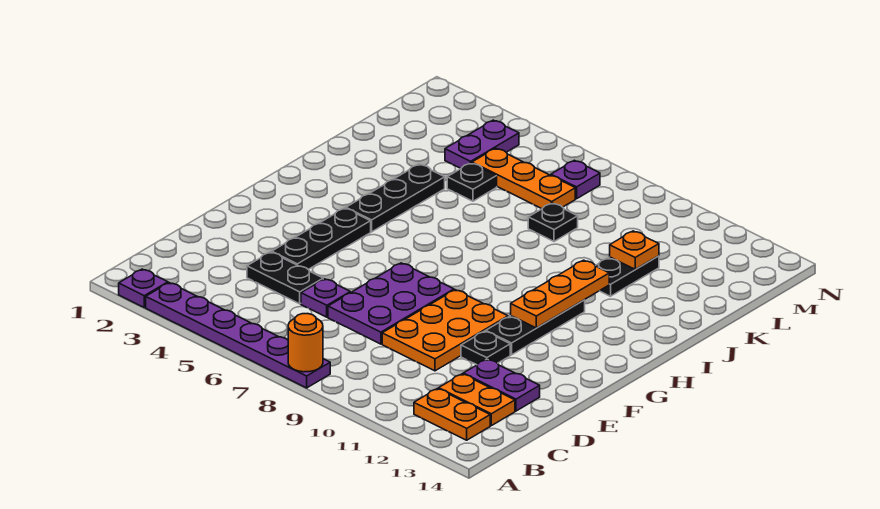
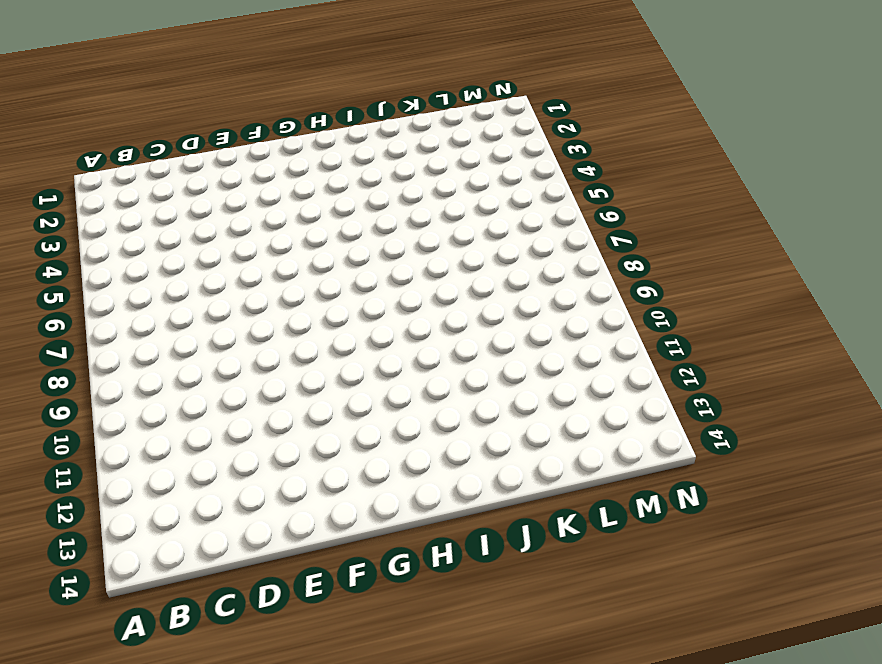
none -> purple plate A2 level 1
none -> purple plate A3:A8 level 1
none -> orange plate B12:B13 level 1

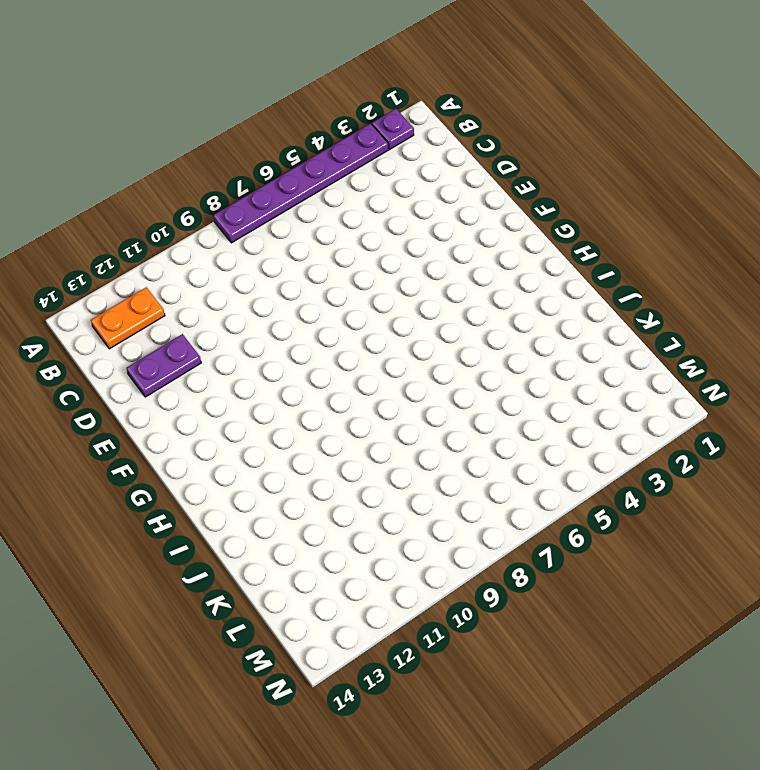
none -> orange plate C12:C13 level 1
none -> black plate D4:D5 level 1
none -> purple plate D6 level 1

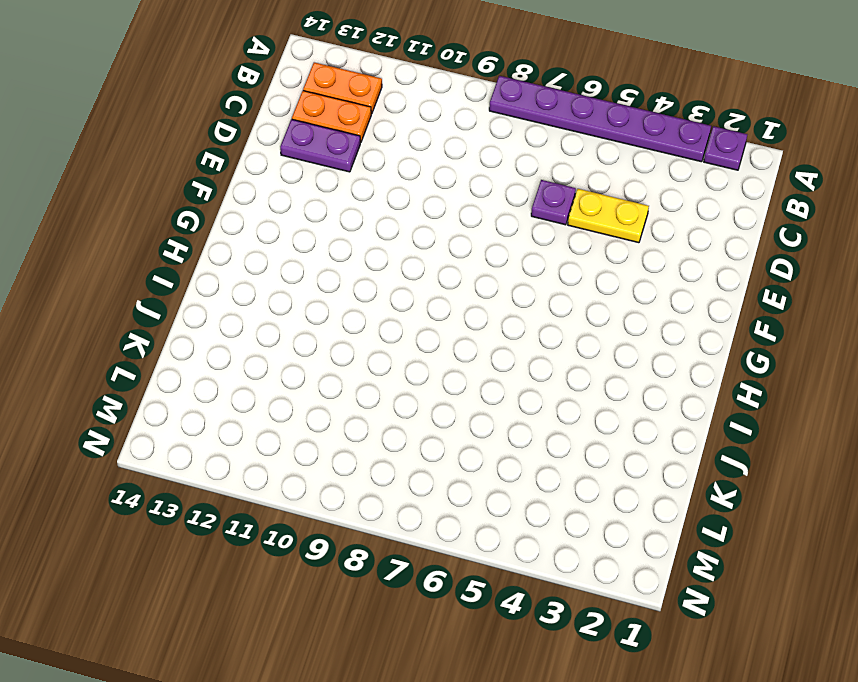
yellow plate D4:D5 level 1 -> black plate D4:D5 level 1
none -> purple plate D7:F8 level 1
none -> orange plate D9:F10 level 1
none -> black plate E4:G4 level 1

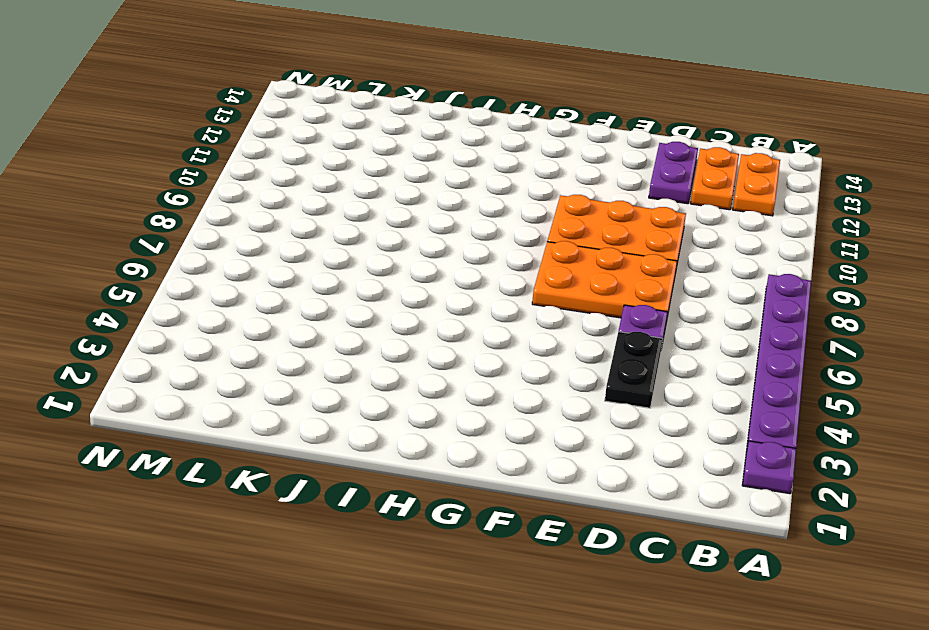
orange plate D7:F8 level 1 -> purple plate D7:F8 level 1
none -> black plate E4:G4 level 1
none -> black plate E11 level 1
none -> black plate F11:H11 level 1

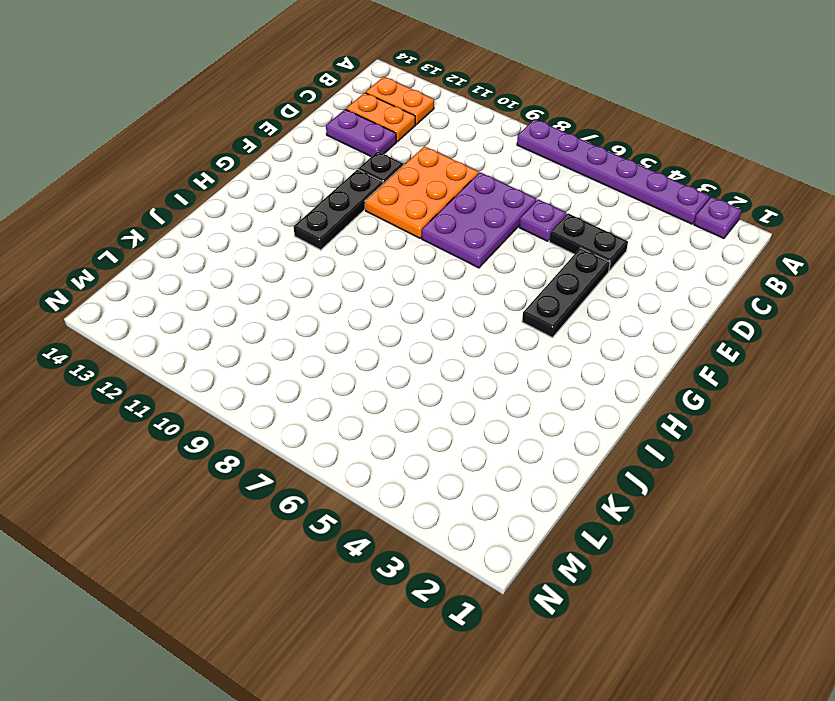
none -> black plate H4:J4 level 1
none -> black plate J11:K11 level 1
none -> black plate K5 level 1

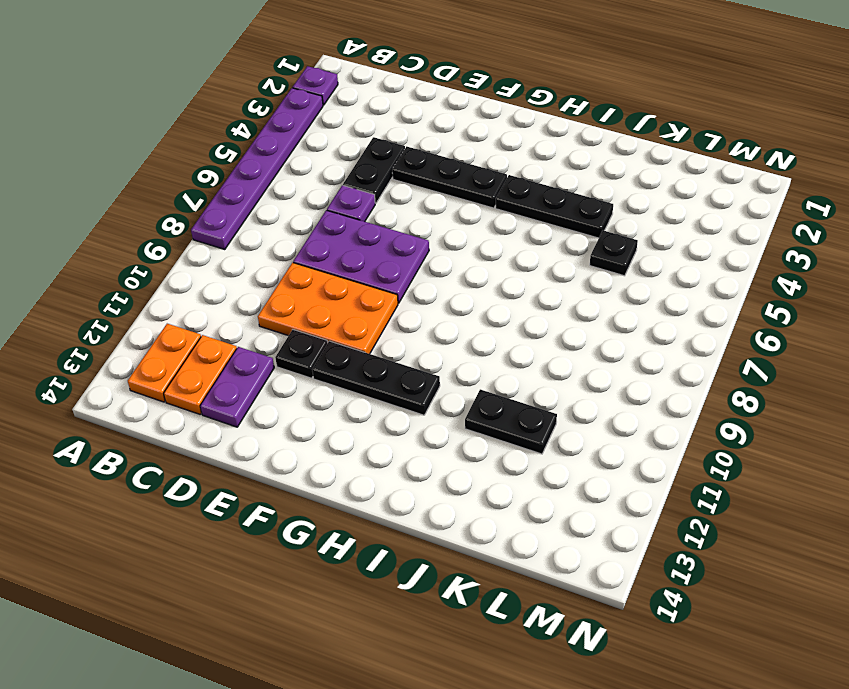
none -> black plate K8 level 1
none -> purple plate L4:M4 level 1
none -> orange plate L5:L7 level 1

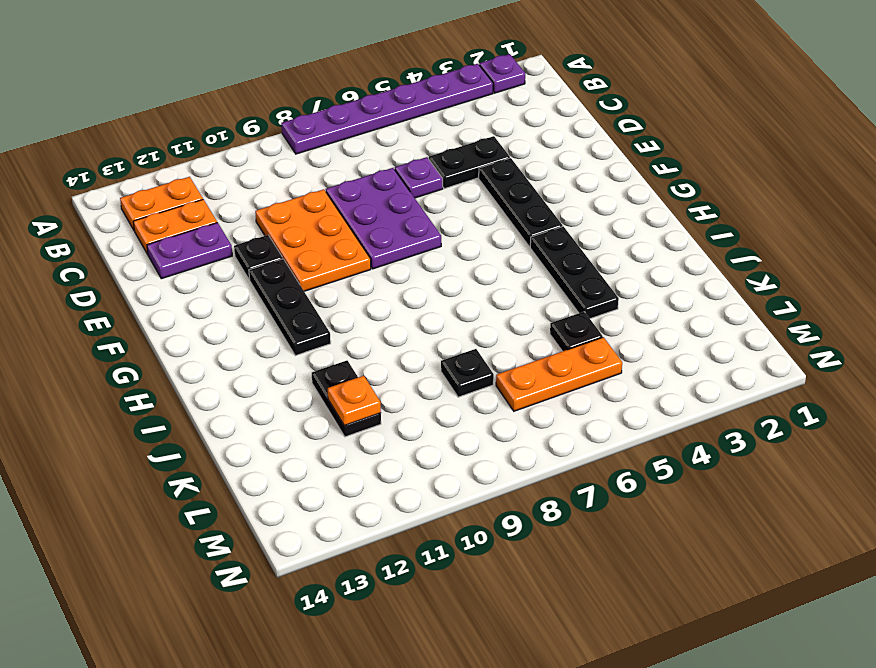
none -> purple plate L4:M4 level 1
none -> purple plate M7 level 1
none -> orange round brick A8 level 2

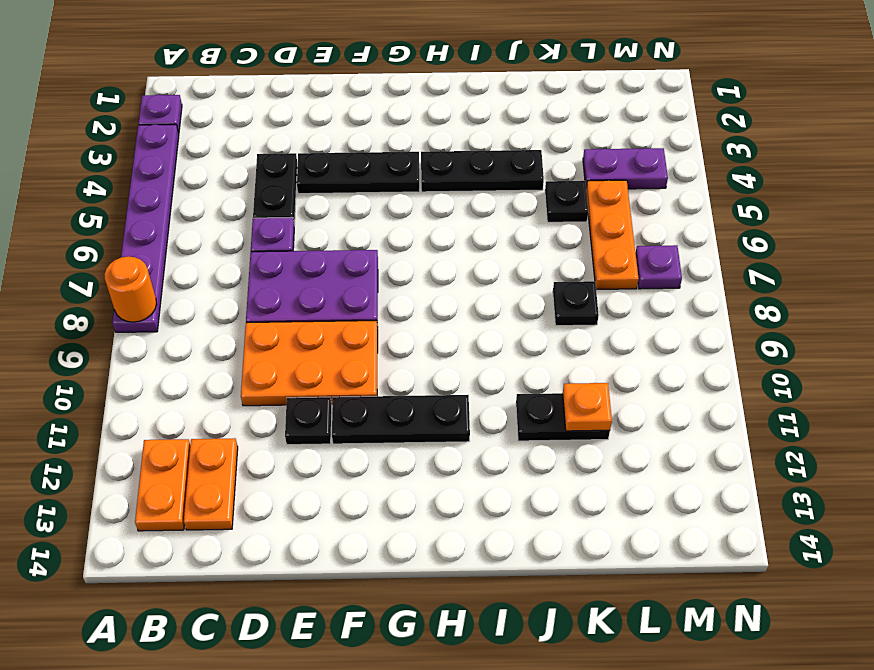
none -> purple plate D12:D13 level 1
none -> orange plate G11:I11 level 2

